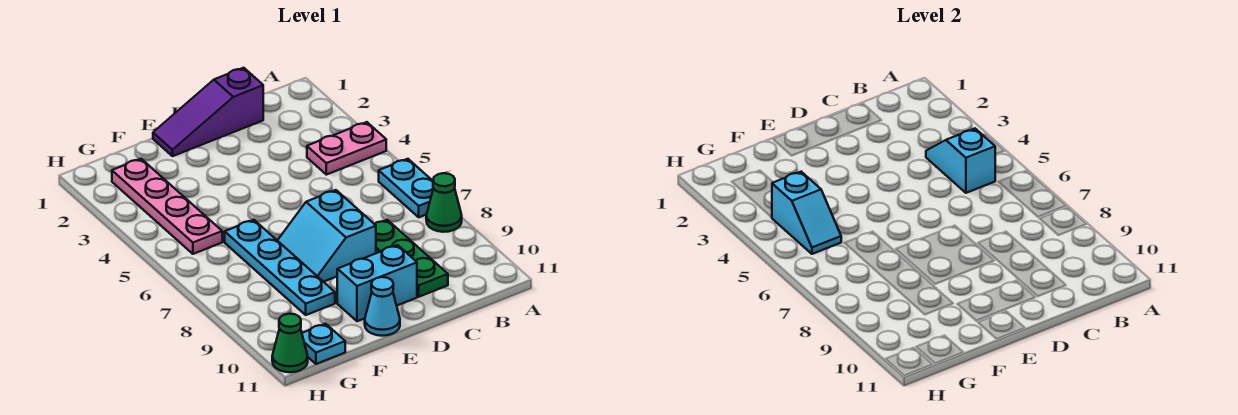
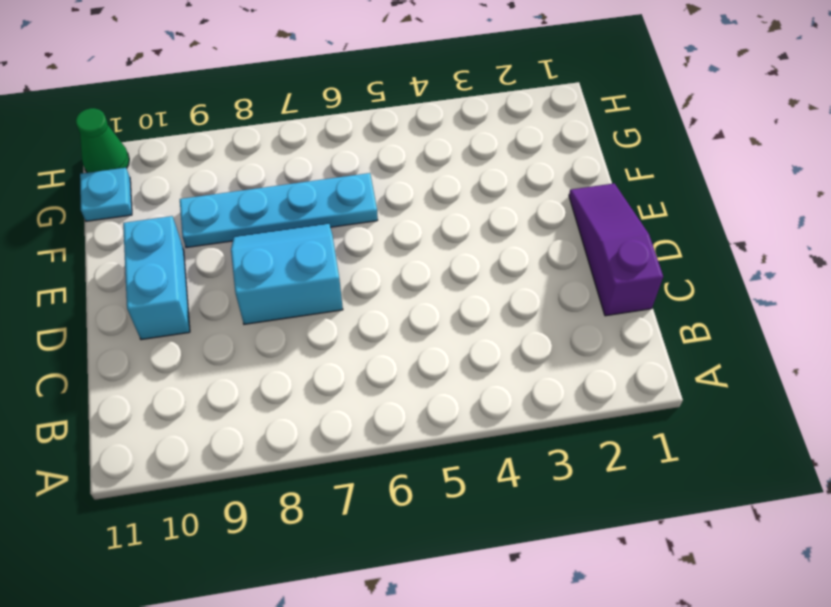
none -> pink plate A4:B4 level 1
none -> cyan plate A6:A7 level 1
none -> green cone A8 level 1

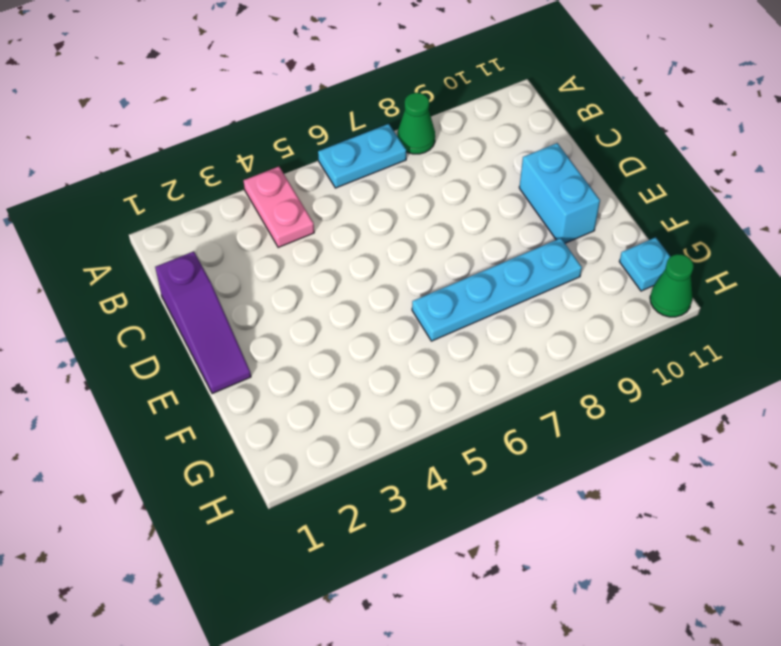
none -> green plate C8:C10 level 1
none -> cyan slope D7:E8 level 1 top D
none -> cyan cone E11 level 1

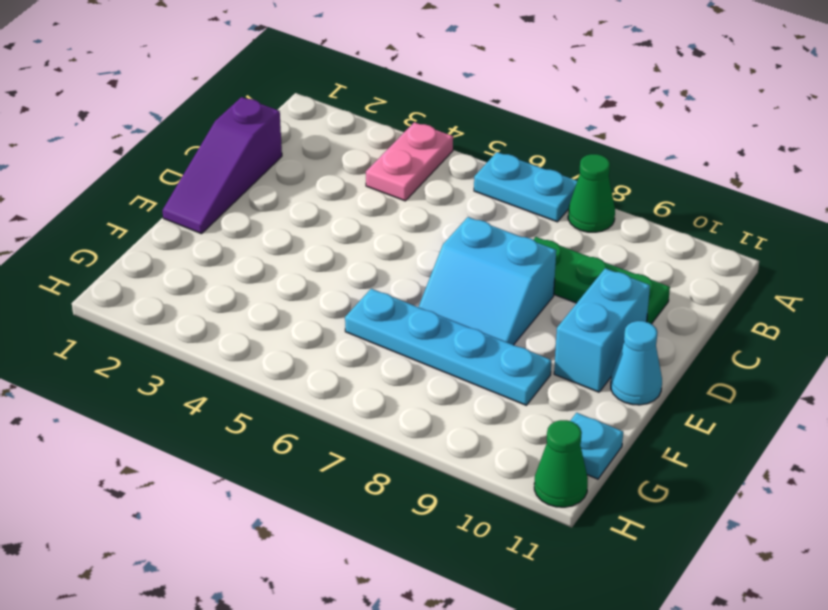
none -> pink plate G2:G5 level 1
none -> cyan slope B4:B5 level 2 top 5
none -> cyan slope G4:G5 level 2 top 4

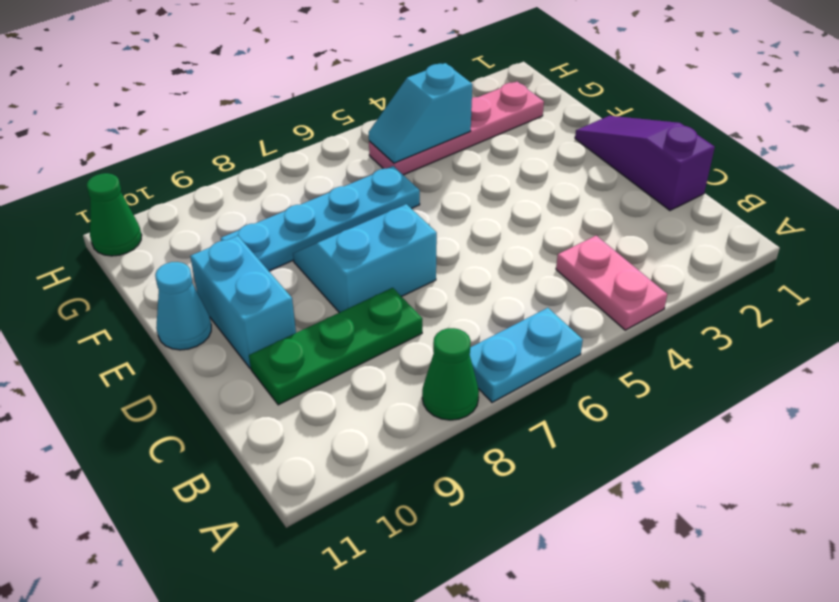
none -> cyan plate G11 level 1
none -> cyan slope B4:B5 level 2 top 5

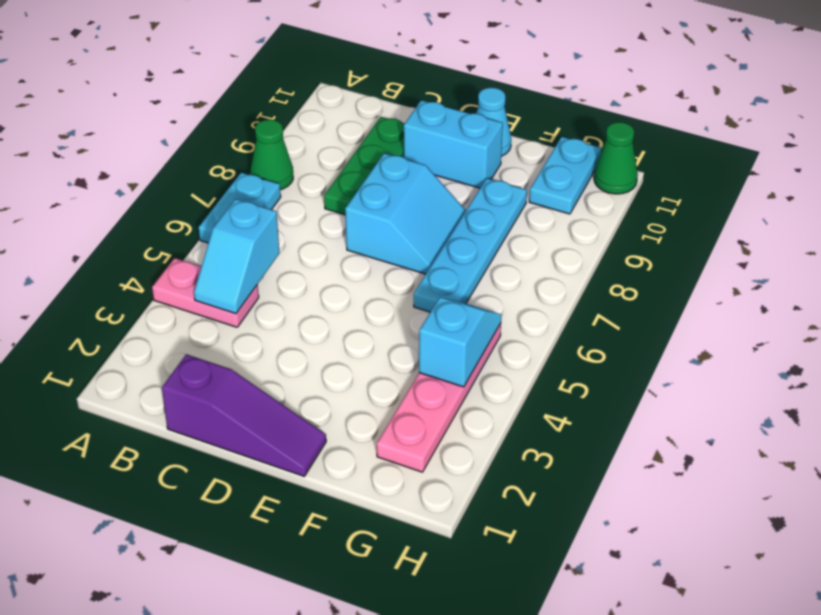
cyan plate G10:G11 level 1 -> cyan plate G11 level 1

